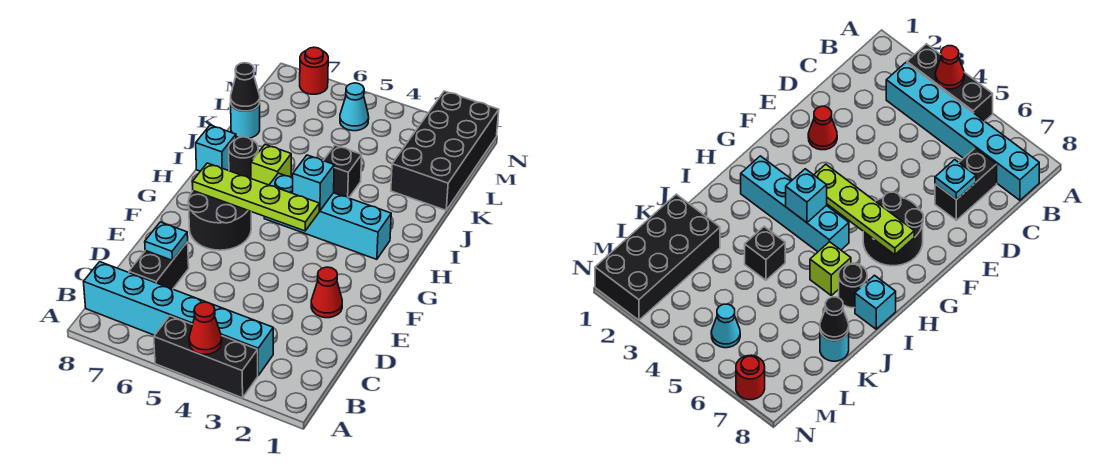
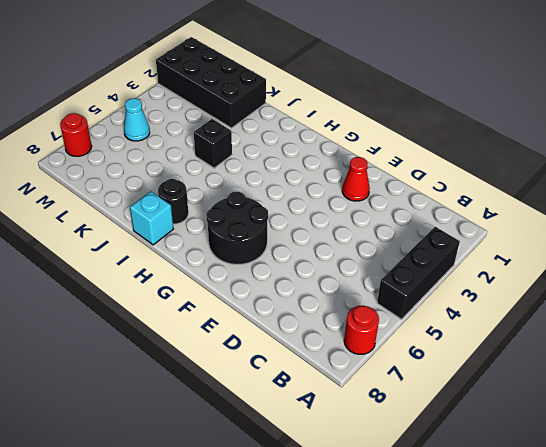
red round brick A7 level 1 -> none
none -> cyan brick B3:B8 level 1
none -> black brick C7:D7 level 1
none -> cyan brick H2:H5 level 1

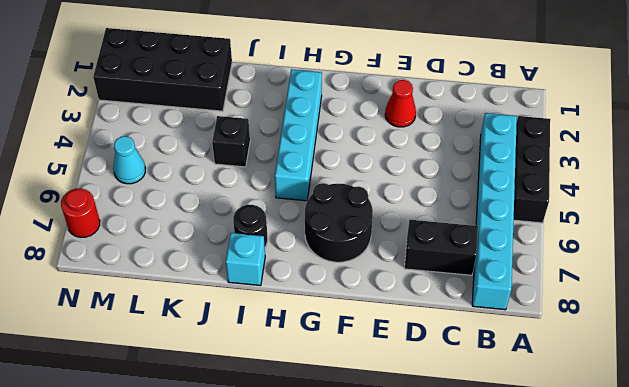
none -> lime brick I6 level 1
none -> cyan round brick K8 level 1
none -> red cone A4 level 2

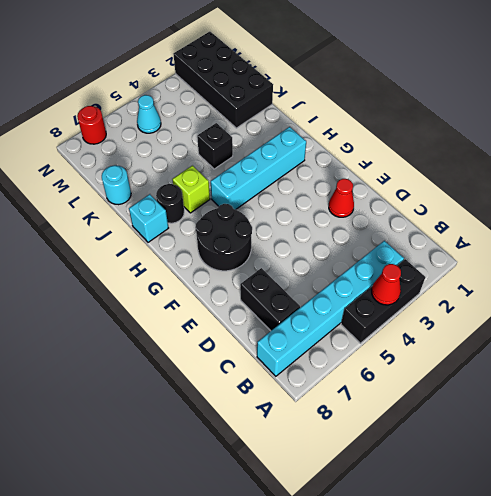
none -> cyan plate D7 level 2
none -> lime plate G4:G7 level 2
none -> cyan brick H4 level 2

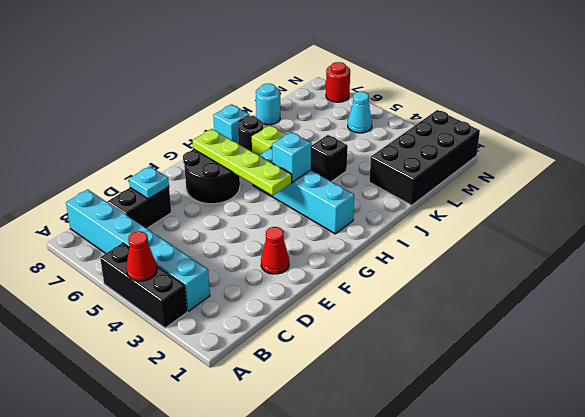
none -> black cone K8 level 2

